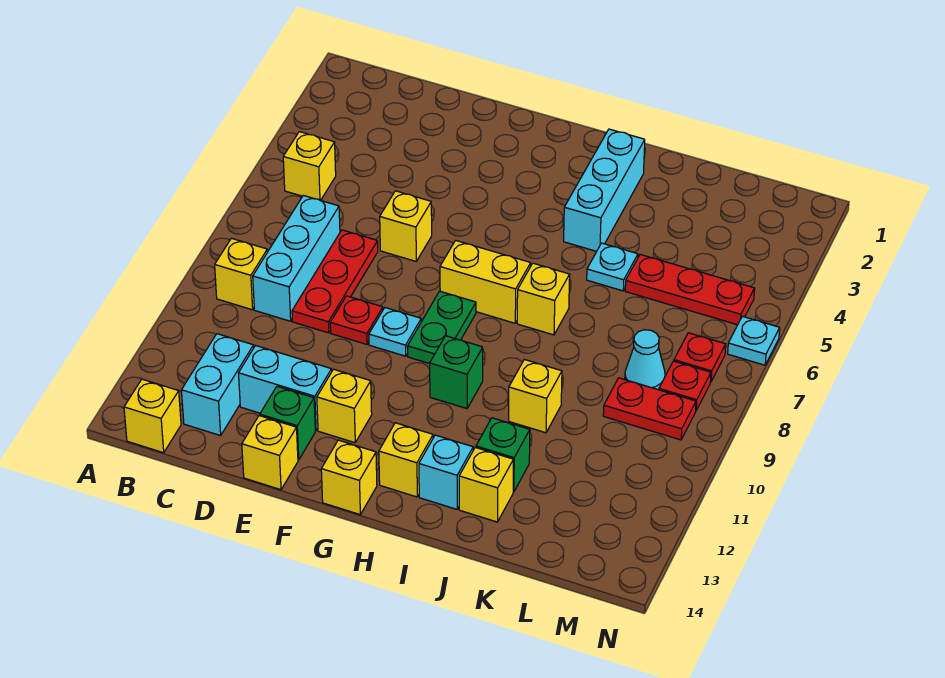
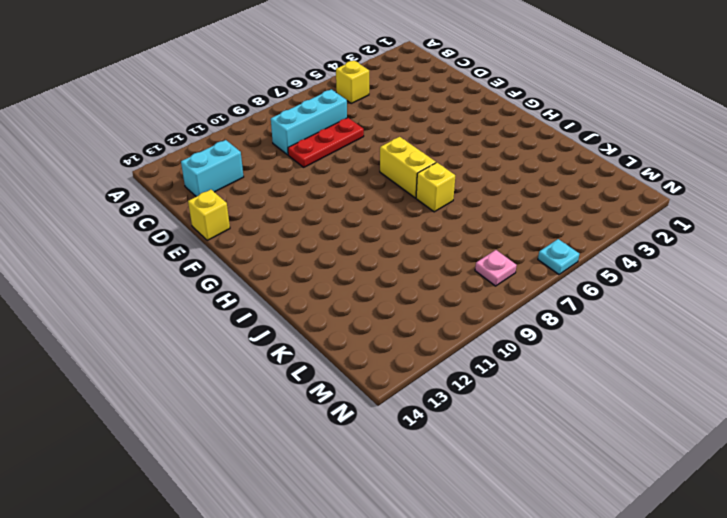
pink plate M8 level 1 -> red plate M8 level 1
none -> yellow brick B9 level 1
none -> yellow brick B14 level 1
none -> cyan brick D12:E12 level 1
none -> yellow brick E6 level 1

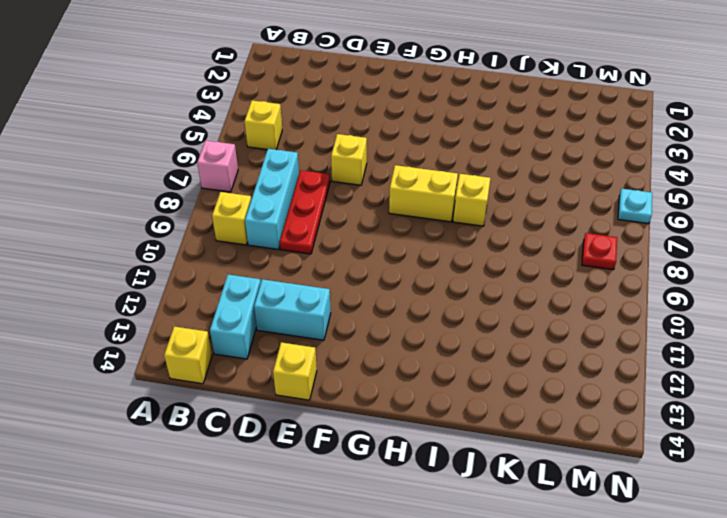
pink brick A7 level 1 -> none
none -> red plate E9 level 1
none -> green brick E13 level 1
none -> cyan plate F9 level 1
none -> yellow brick F12 level 1

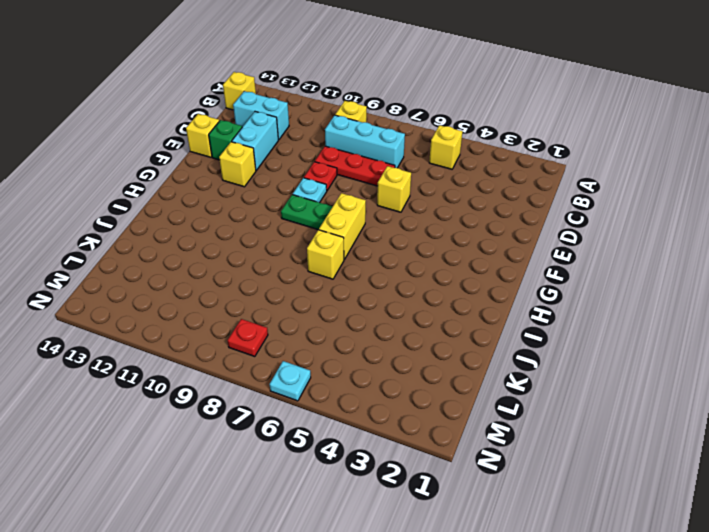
none -> yellow brick G14 level 1
none -> green brick H10 level 1
none -> yellow brick H13 level 1
none -> cyan brick I2:I4 level 1

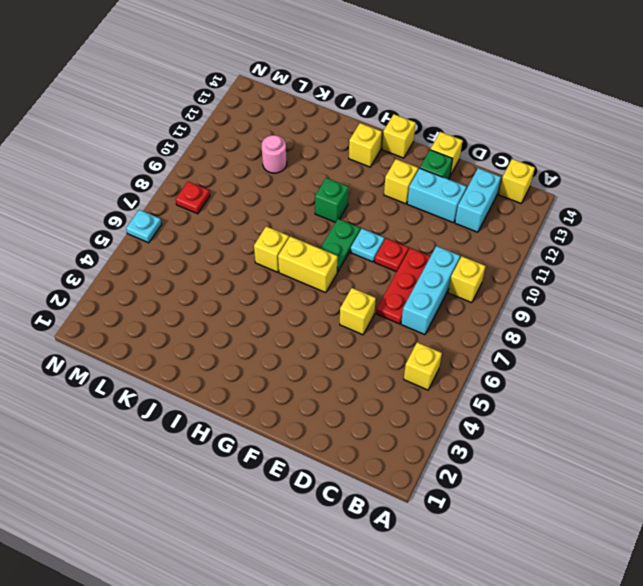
pink round brick K11 level 1 -> none
none -> cyan brick I2:I4 level 1
none -> cyan brick I13 level 1
none -> cyan plate J5 level 1
none -> yellow brick J10 level 1

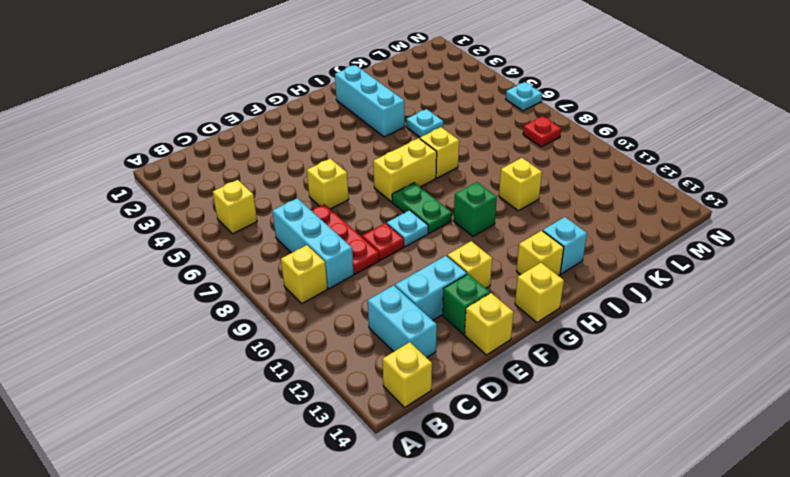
none -> green brick J12 level 1
none -> yellow brick J13 level 1
none -> red plate K5:M5 level 1
none -> cyan cone L8 level 1

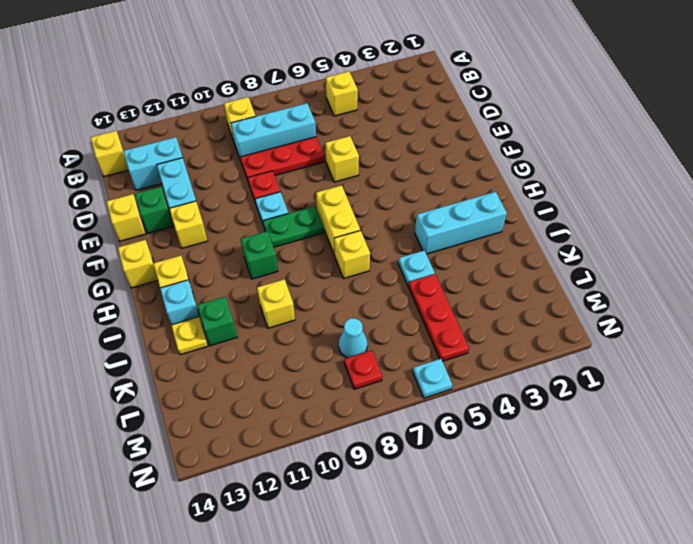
yellow plate J13 level 1 -> yellow brick J13 level 1
none -> red plate L9:M9 level 1
none -> red plate M7 level 1

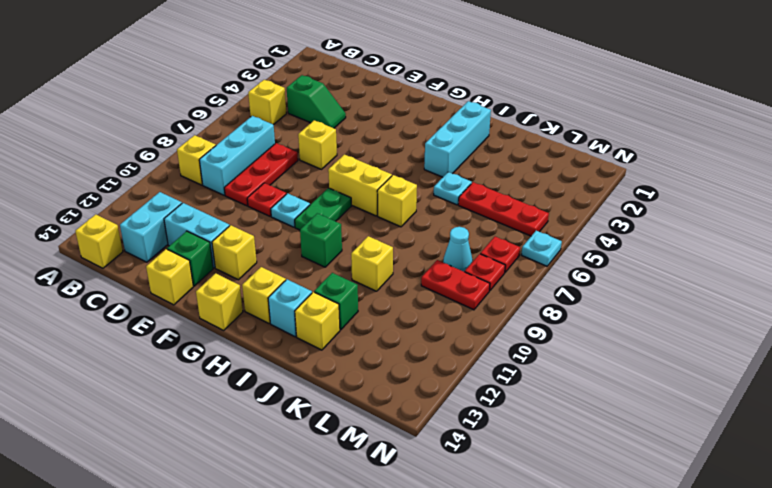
green slope C4:D4 level 1 top C -> none

